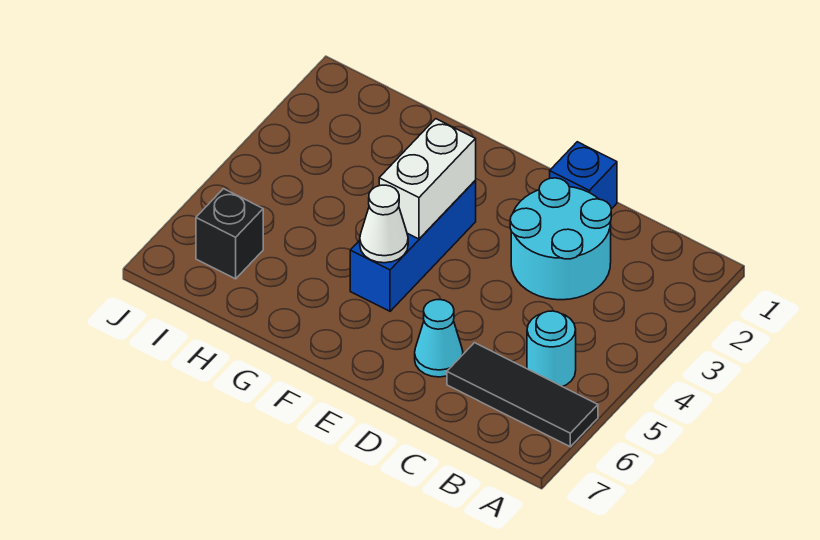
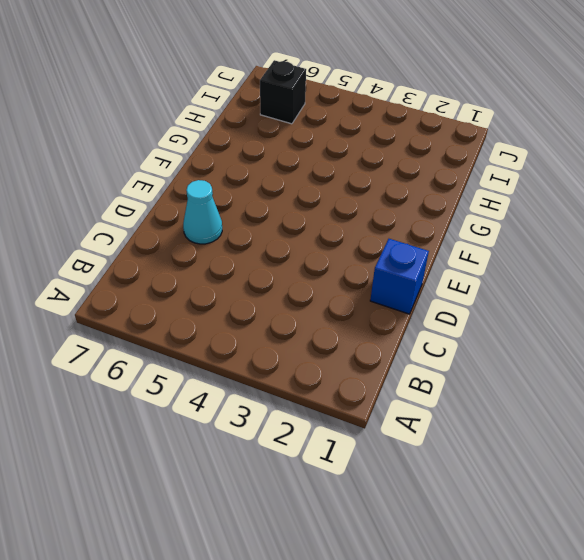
none -> black tile A6:C6 level 1
none -> cyan round brick B5 level 1

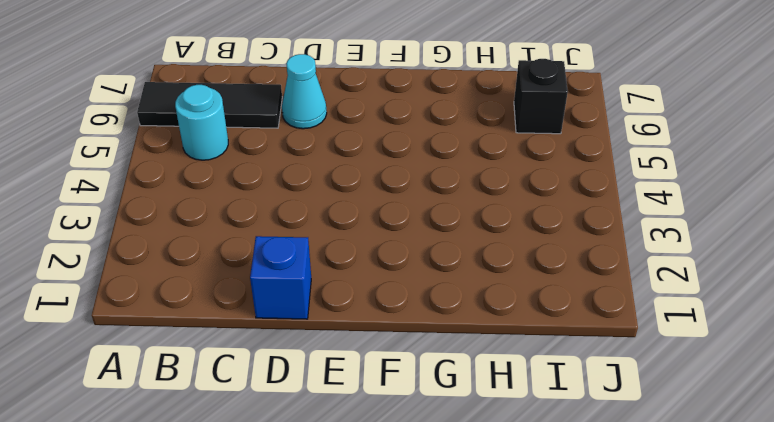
none -> cyan round brick C2:D3 level 1
none -> blue brick F3:F5 level 1

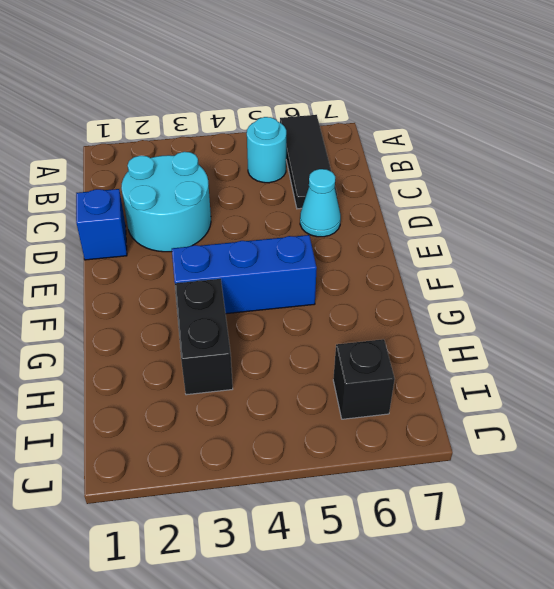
black brick G3:H3 level 1 -> none
none -> white brick F3:F4 level 2
none -> white cone F5 level 2

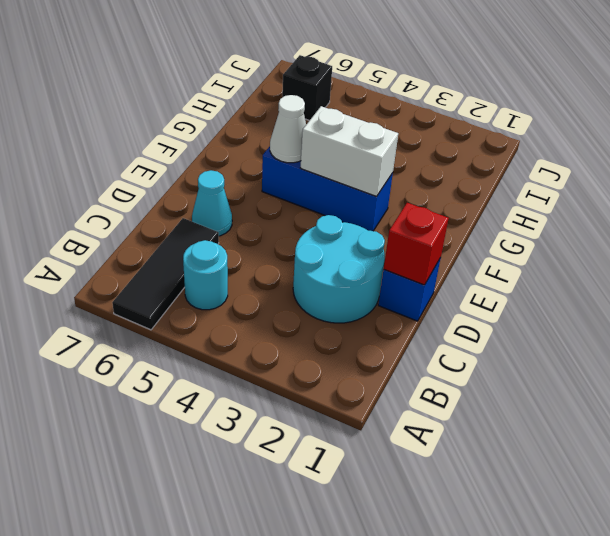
red brick D1 level 2 -> none

